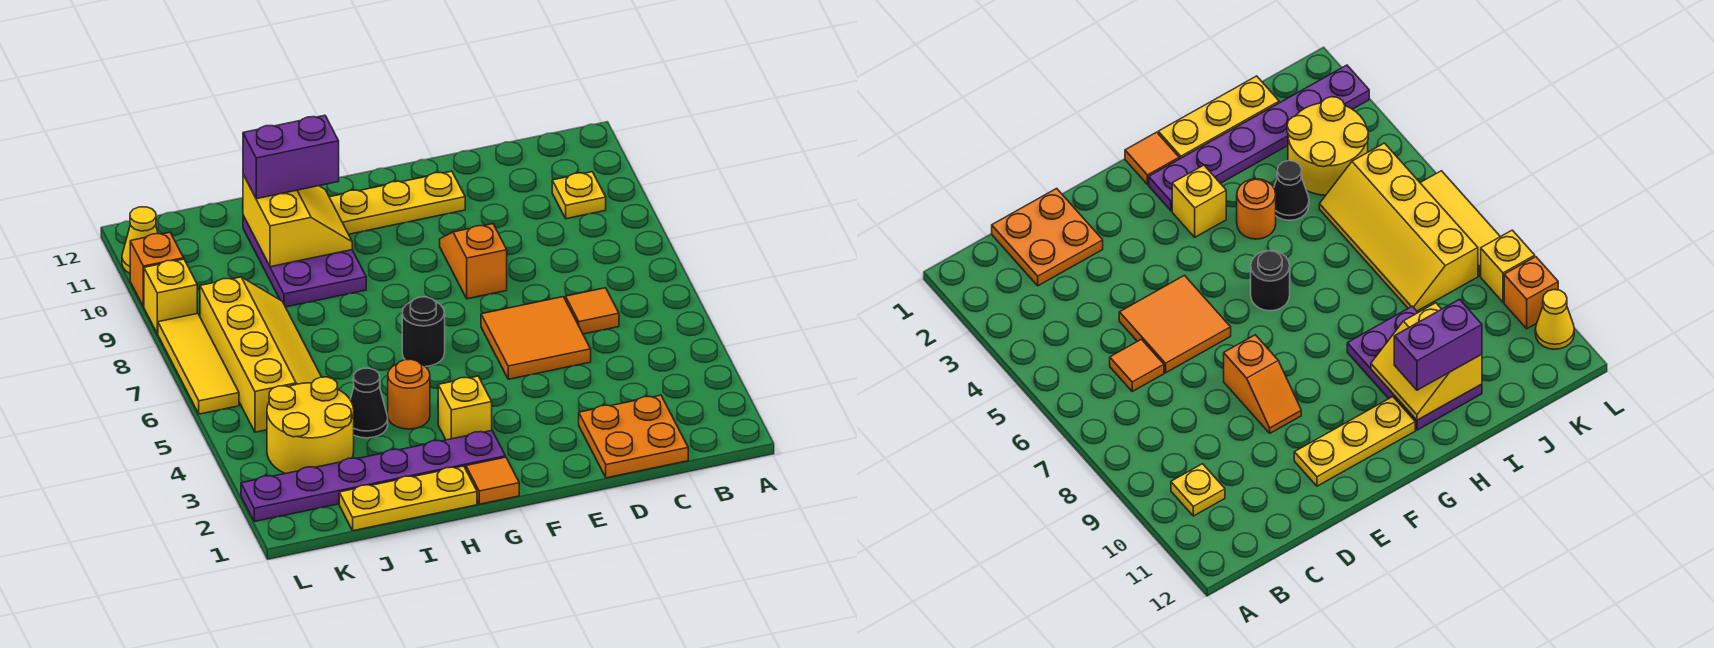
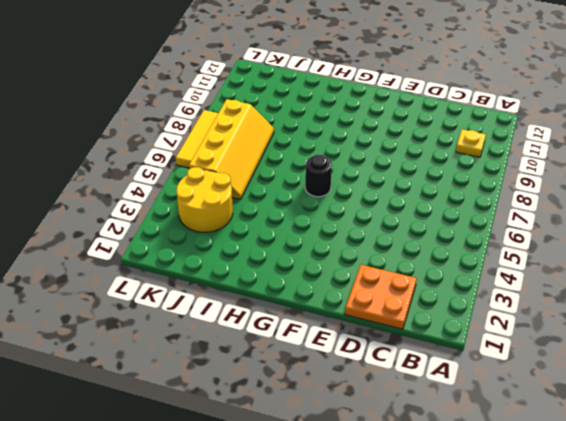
none -> orange tile C6 level 1
none -> orange tile D5:E6 level 1
none -> orange slope E8:E9 level 1 top 8

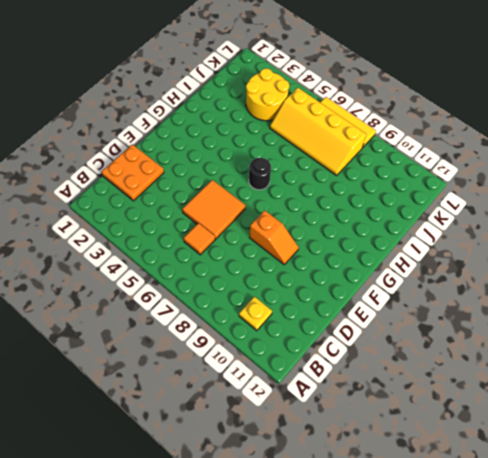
none -> yellow plate E11:G11 level 1
none -> orange tile G1 level 1
none -> purple plate G2:L2 level 1

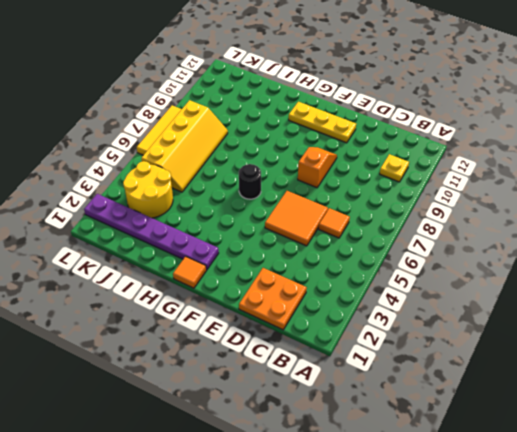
none -> yellow brick G3 level 1
none -> yellow plate H1:J1 level 1
none -> orange round brick H4 level 1

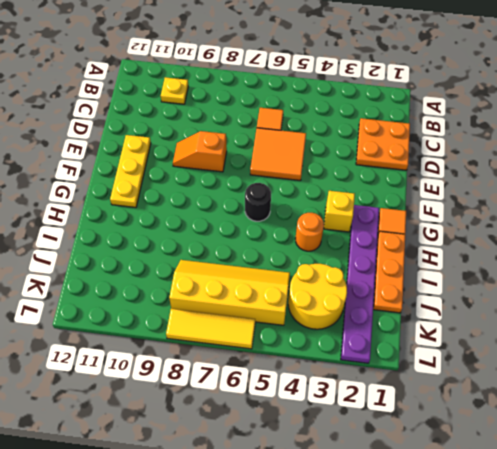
orange plate H1:J1 level 1 -> yellow plate H1:J1 level 1
none -> purple plate H9:I11 level 1
none -> black cone I4 level 1
none -> yellow brick L9 level 1

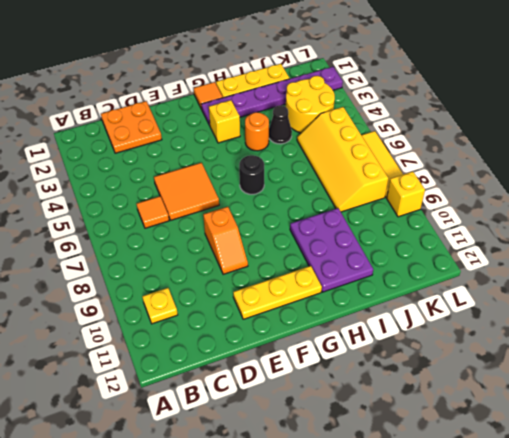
none -> orange brick L10 level 1
none -> yellow cone L11 level 1
none -> yellow slope H10:I11 level 2 top I

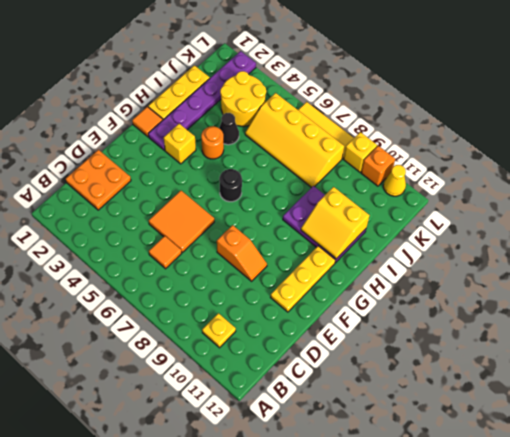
none -> purple brick H11:I11 level 3

